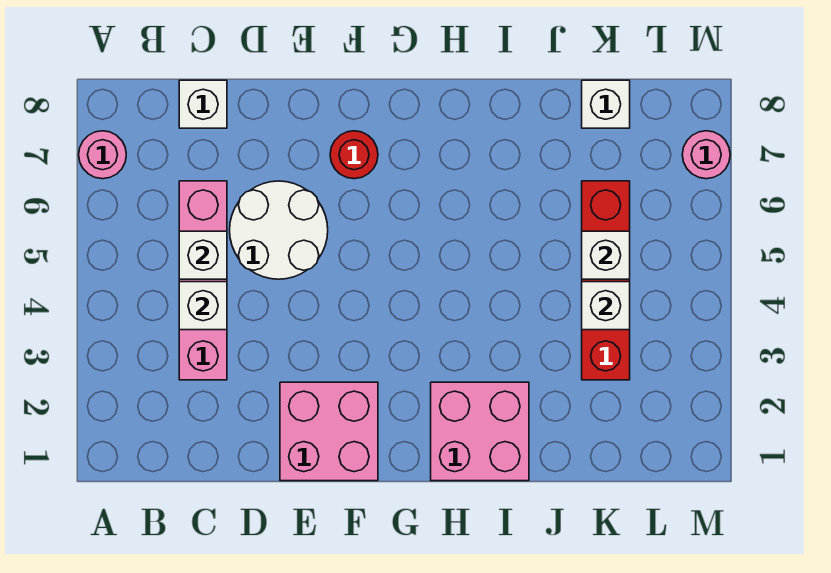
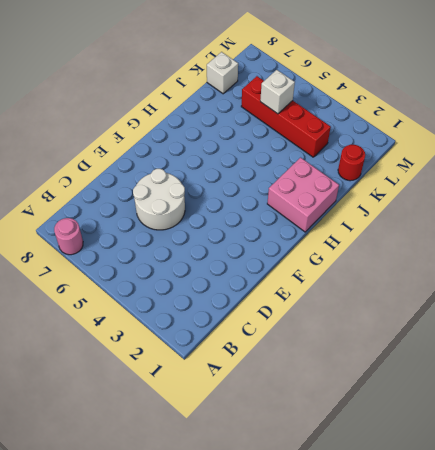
red round brick K1 level 1 -> red round brick F7 level 1
none -> pink brick C3:C6 level 1
none -> white brick C8 level 1
none -> pink brick E1:F2 level 1

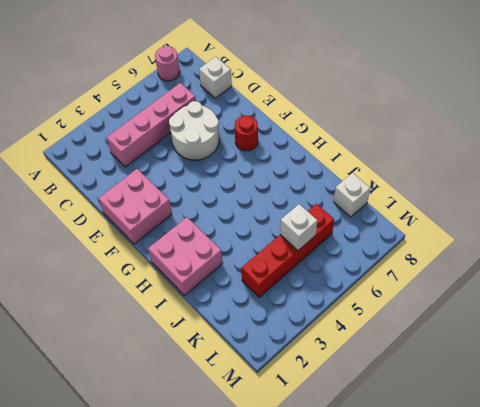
none -> pink round brick M7 level 1
none -> white brick C4 level 2
none -> white brick C5 level 2

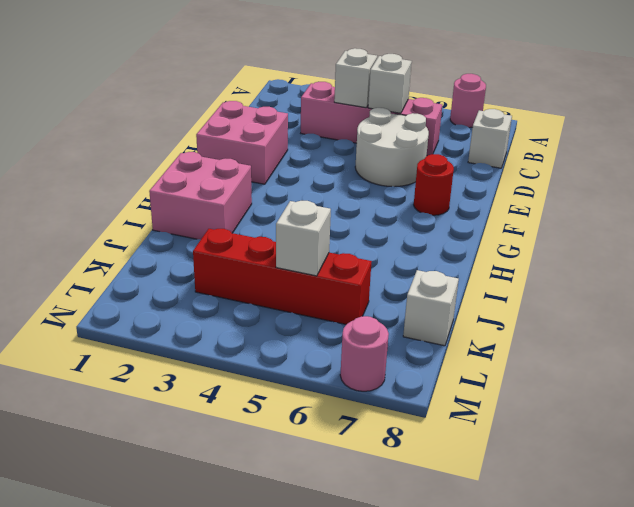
none -> white brick K4 level 2

